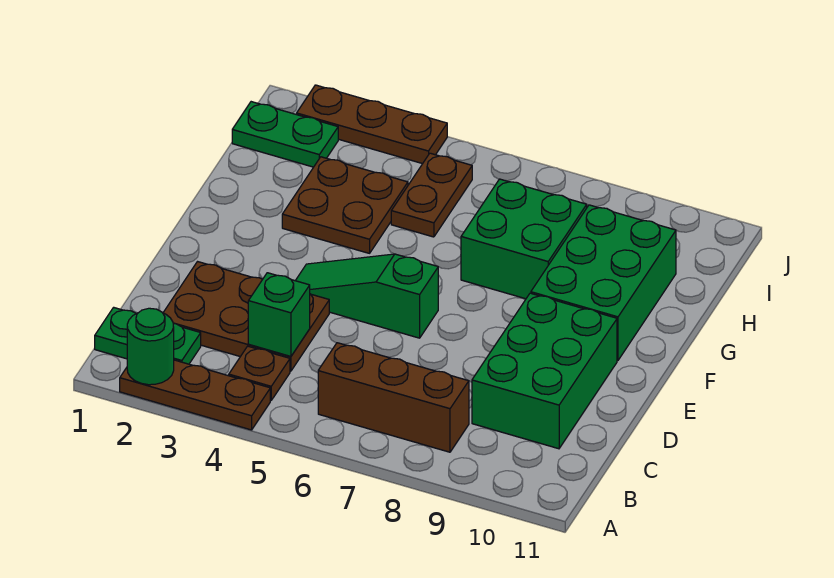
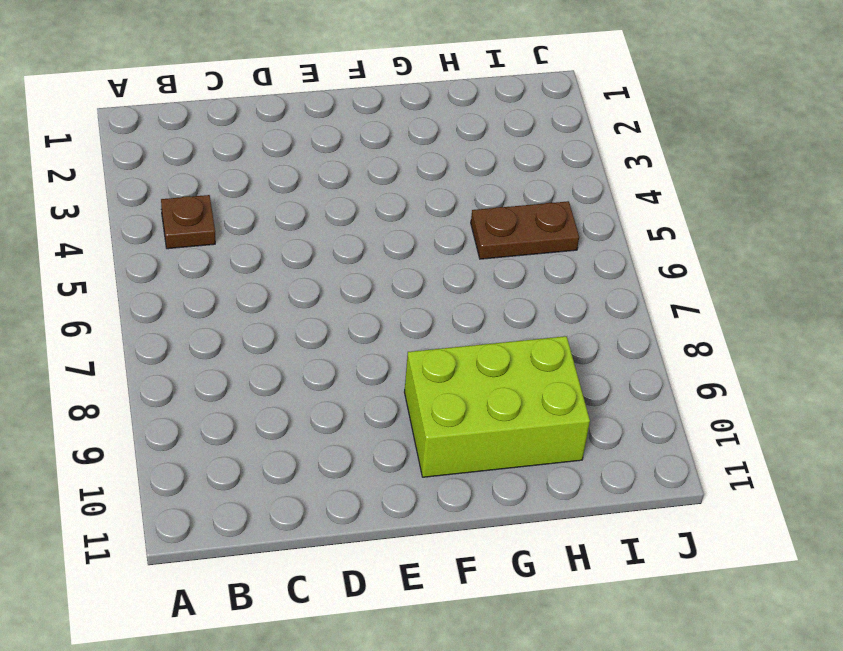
lime brick F9:H10 level 1 -> green brick F9:H10 level 1
none -> brown plate A2:A4 level 1
none -> green plate B1:B2 level 1
none -> brown brick B6:B8 level 1

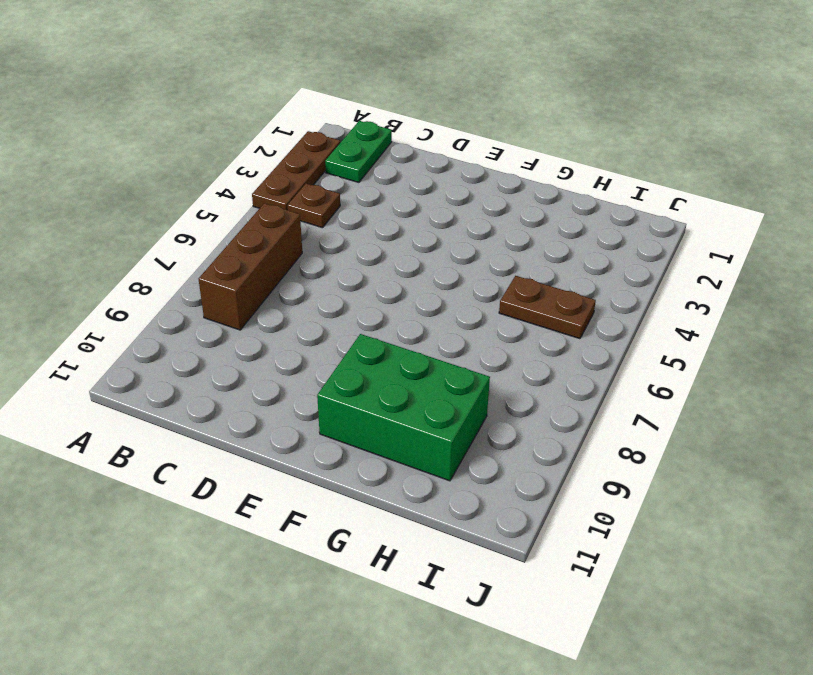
none -> brown plate C2:D4 level 1
none -> green brick C9:E10 level 1
none -> green slope E4:E6 level 1 top 6

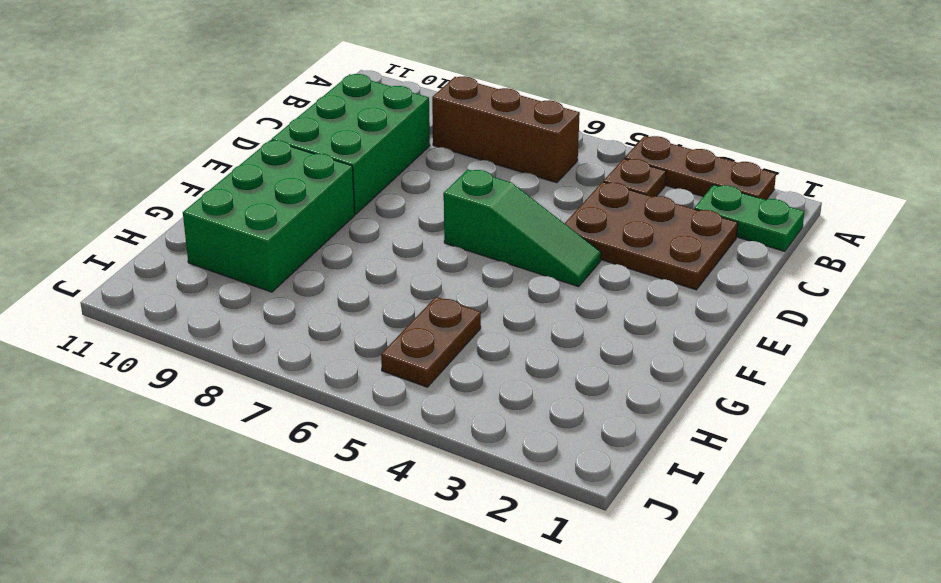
none -> brown plate G3:H4 level 1
none -> green brick G7:H8 level 1
none -> green plate I1:I2 level 1

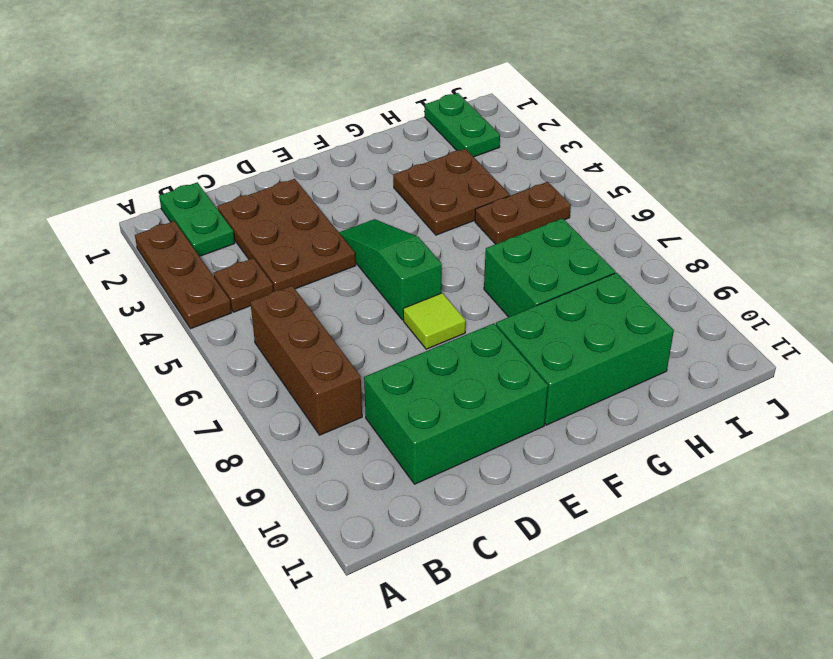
lime tile E7 level 1 -> none
none -> brown plate J2:J4 level 1
none -> green round brick A2 level 2
none -> green brick C4 level 2

